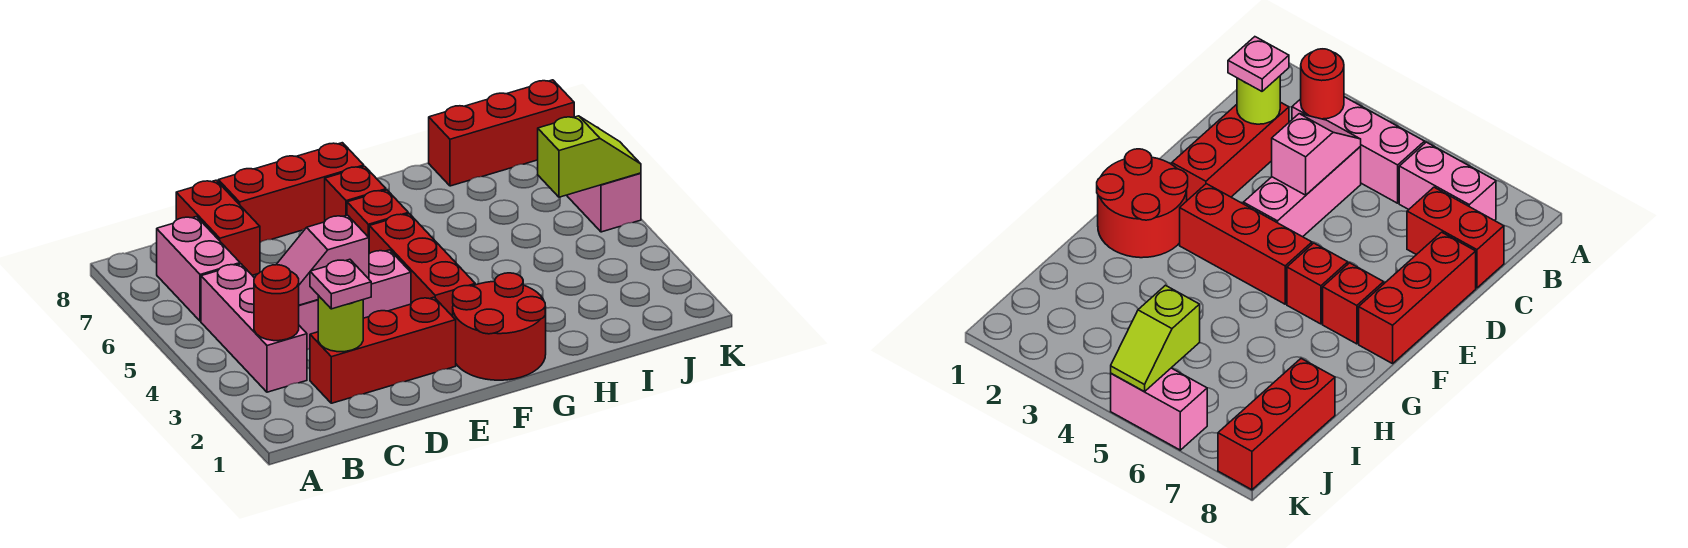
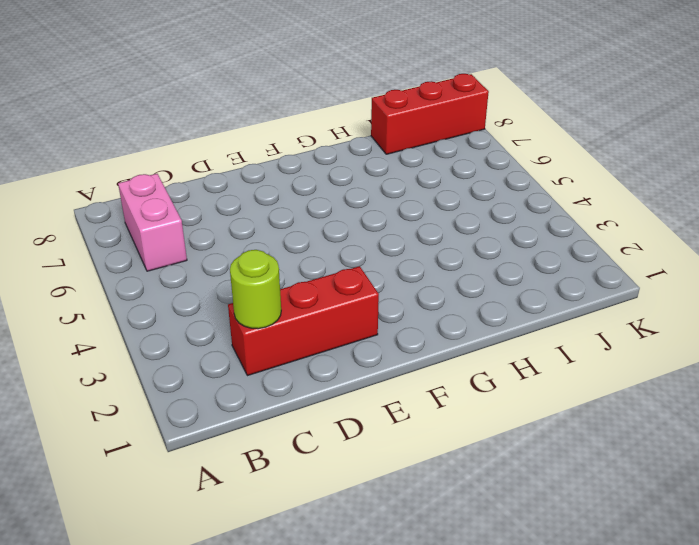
none -> pink brick B3:B5 level 1
none -> pink brick C4:E4 level 1
none -> red brick C7:C8 level 1

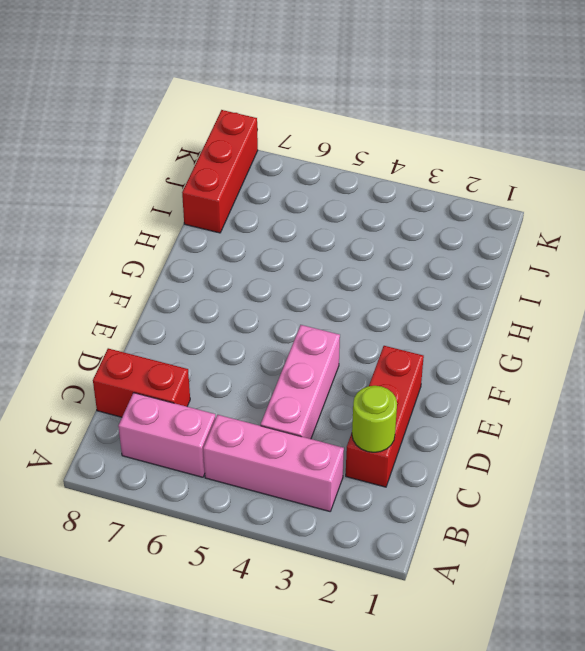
none -> red brick D8:F8 level 1
none -> red round brick F1:G2 level 1
none -> red brick F3:F5 level 1

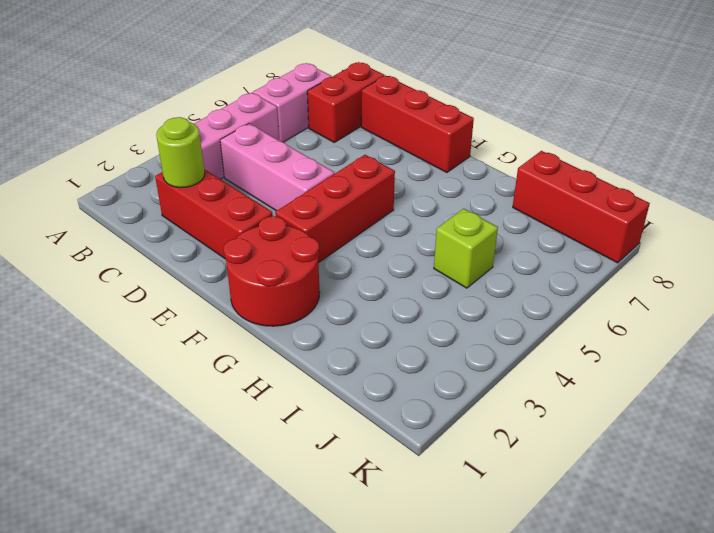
lime brick I5 level 1 -> none
none -> red brick F6 level 1
none -> red brick F7 level 1
none -> pink brick K5:K6 level 1

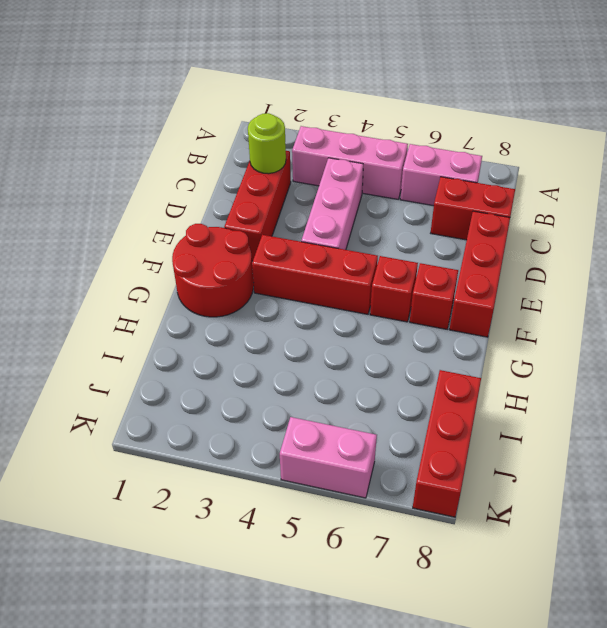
none -> red round brick B3 level 2
none -> pink slope C4:D4 level 2 top D
none -> lime slope J5:K5 level 2 top J

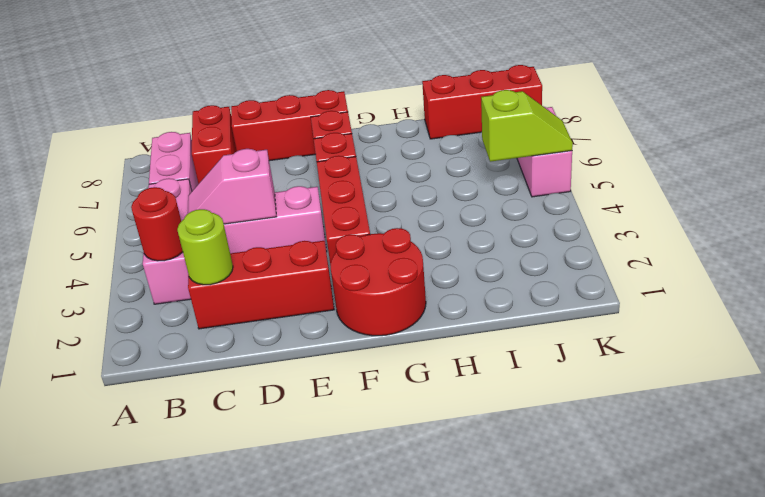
none -> pink plate C2 level 3

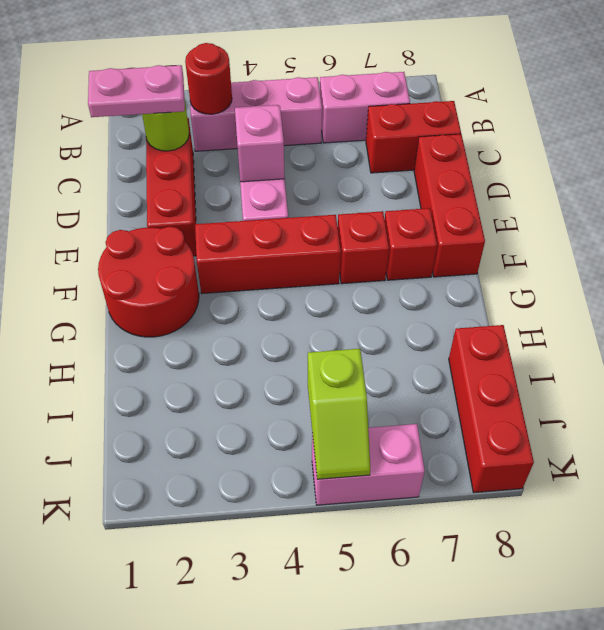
pink plate C1:C2 level 3 -> pink plate C2 level 3

